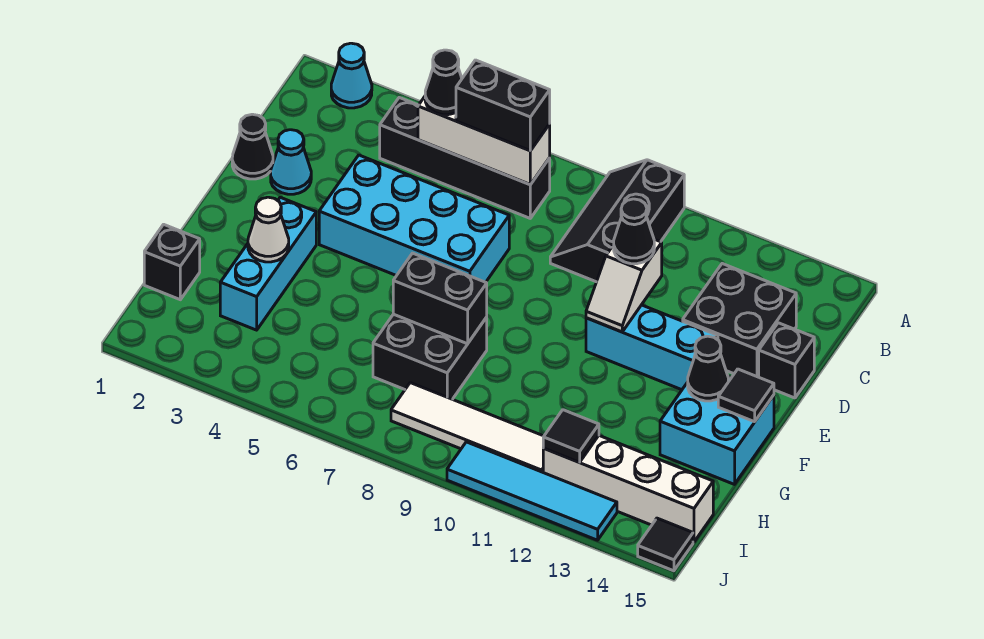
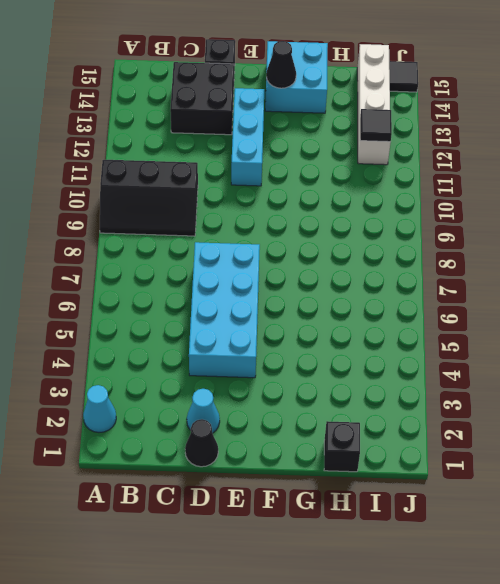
none -> black brick B4:B7 level 1
none -> cyan brick F3:H3 level 1
none -> black brick G7:H8 level 1

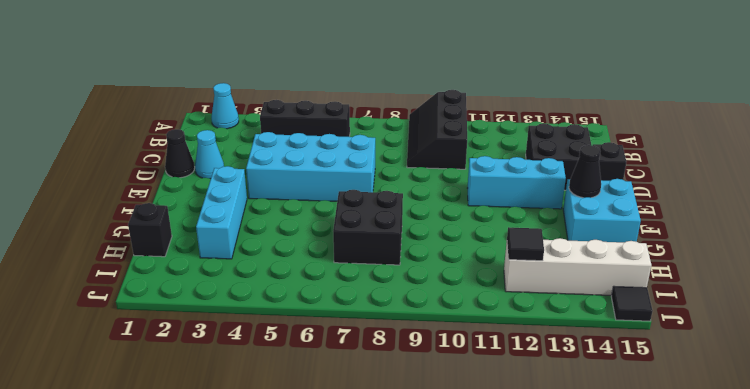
black brick B4:B6 level 1 -> black brick B4:B7 level 1
none -> white tile I8:I11 level 1
none -> cyan tile J10:J13 level 1
none -> white brick B5:B7 level 2

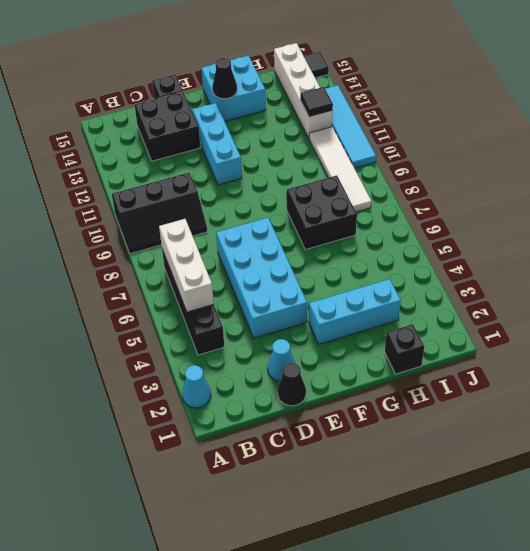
none -> white slope D11:E11 level 2 top D
none -> black tile F15 level 2
none -> white cone G3 level 2

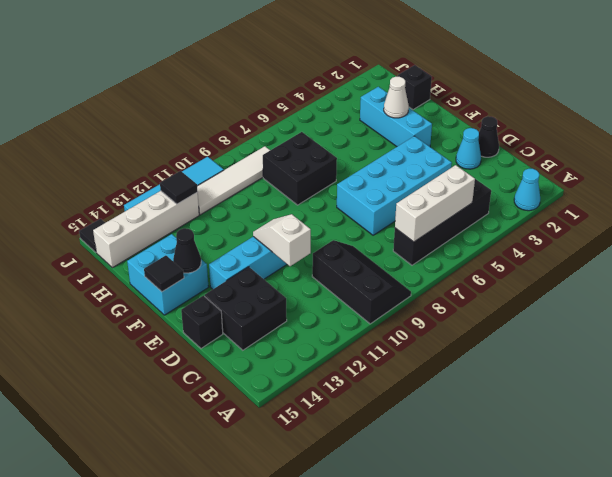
none -> black brick G7:G8 level 2
none -> black cone B5 level 3
none -> black brick B6:B7 level 3

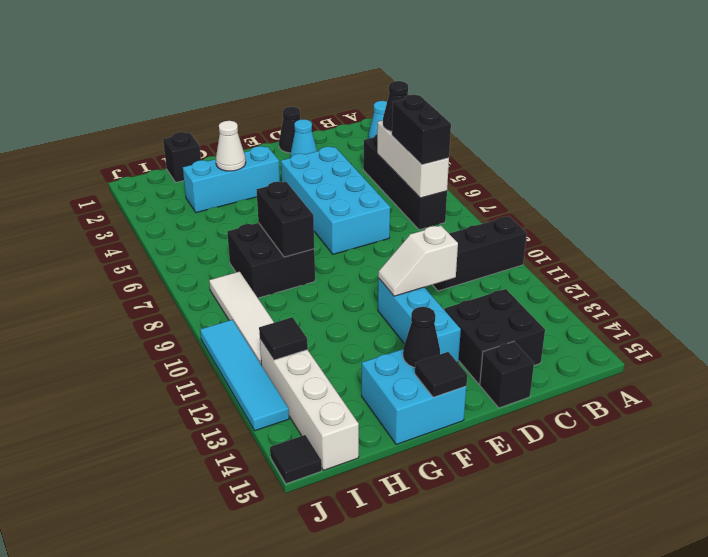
none -> black cone D11 level 3

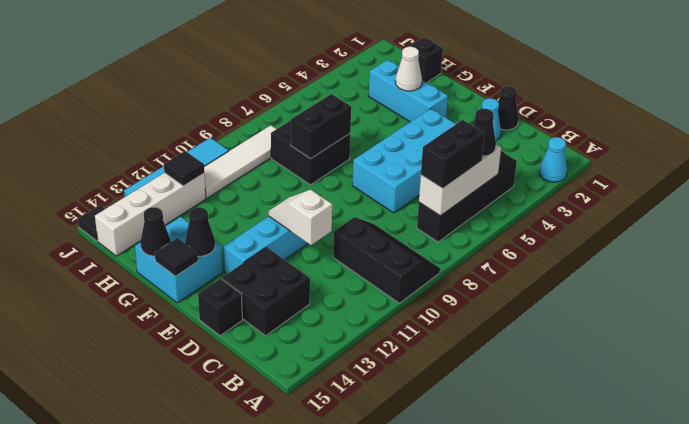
black cone G15 level 2 -> black cone D11 level 3

